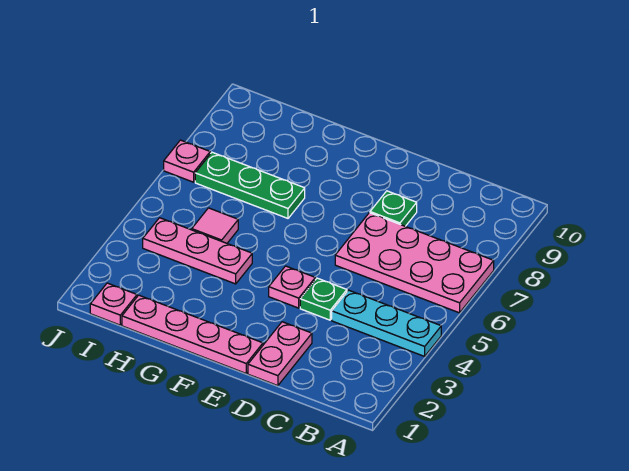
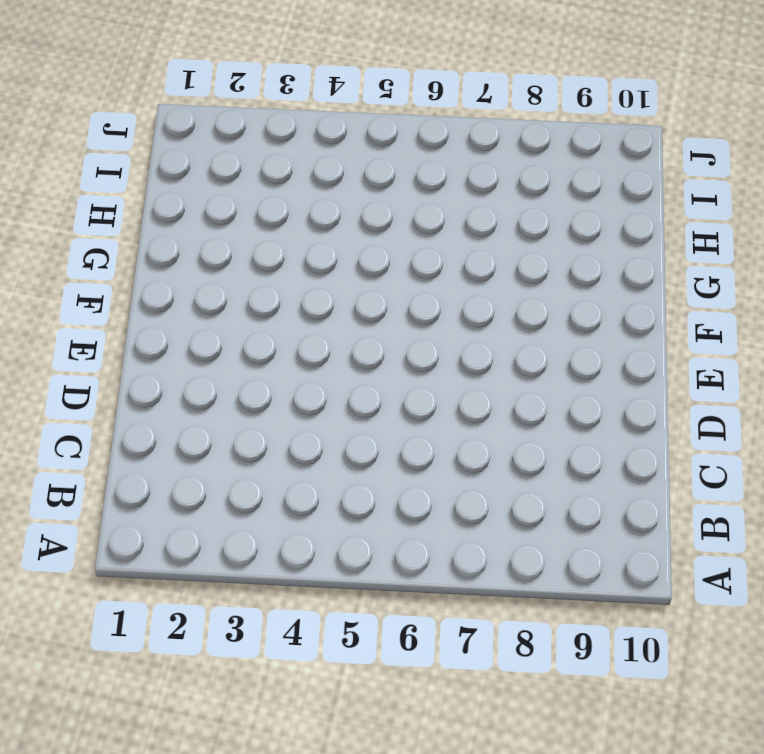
none -> cyan plate A4:C4 level 1
none -> pink plate A6:D7 level 1
none -> pink plate D1:D2 level 1

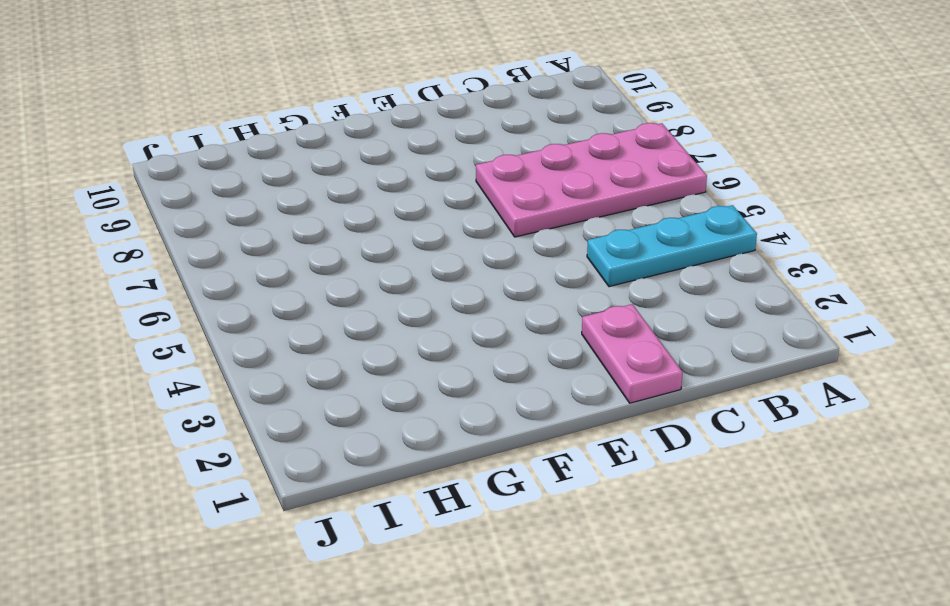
none -> green plate D4 level 1
none -> green plate D8 level 1
none -> pink plate E1:H1 level 1

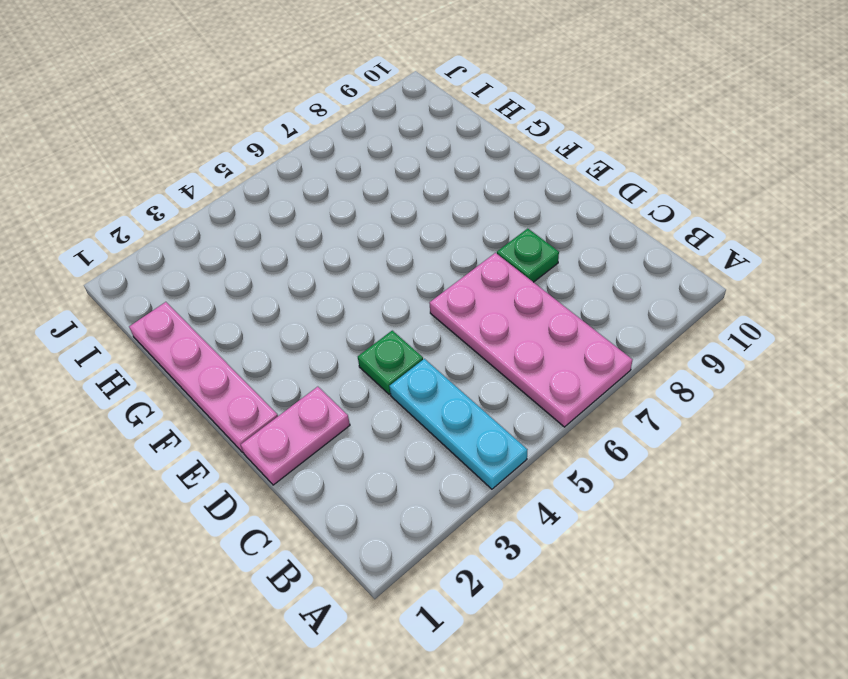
none -> pink plate E4 level 1
none -> pink plate G4:I4 level 1
none -> green plate G7:I7 level 1

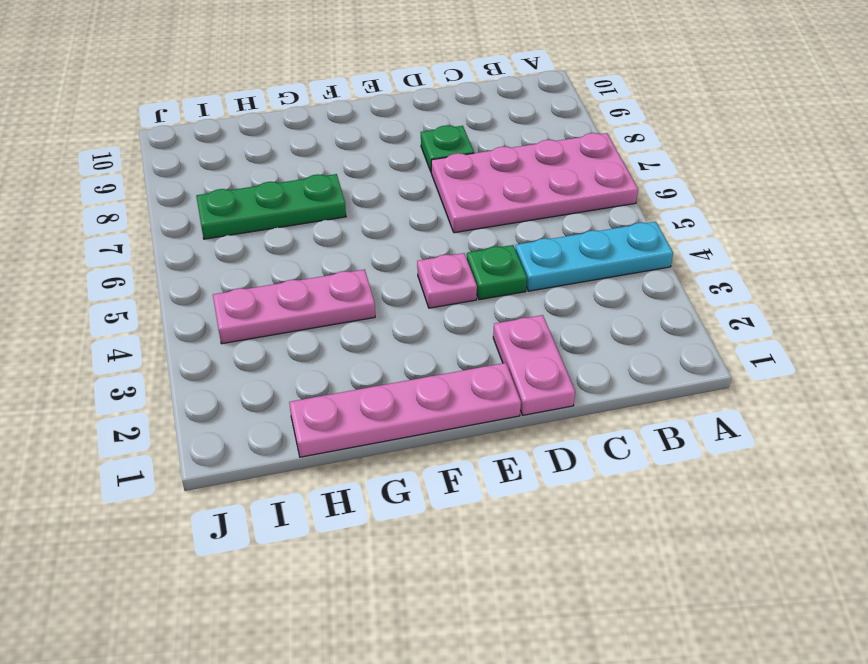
none -> pink tile H5 level 1
none -> pink plate I1 level 1
none -> pink plate J7 level 1

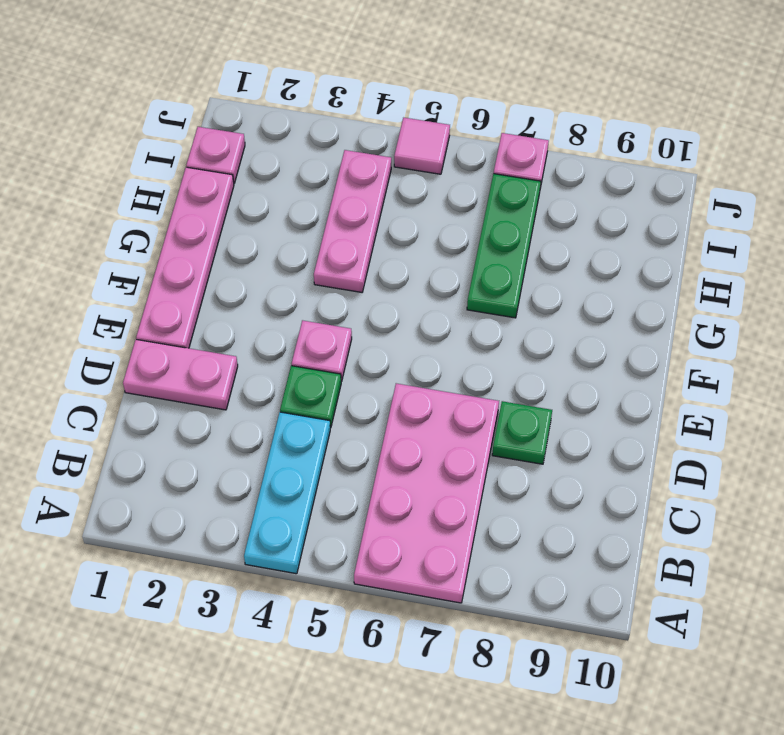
pink tile J5 level 1 -> pink tile H5 level 1

